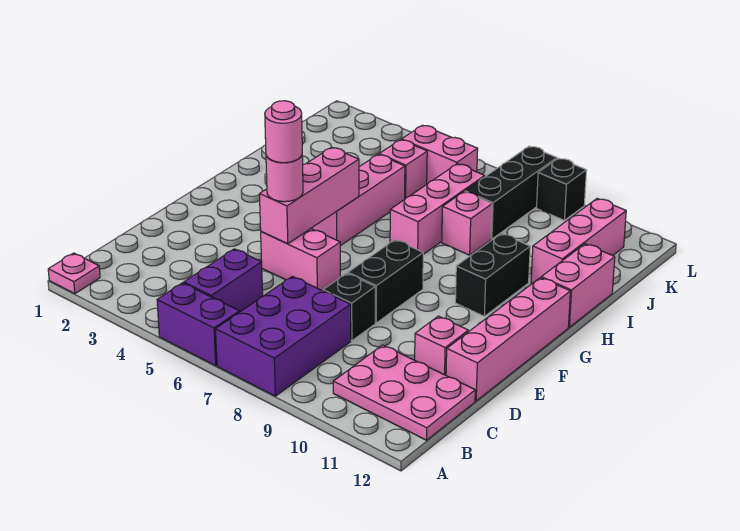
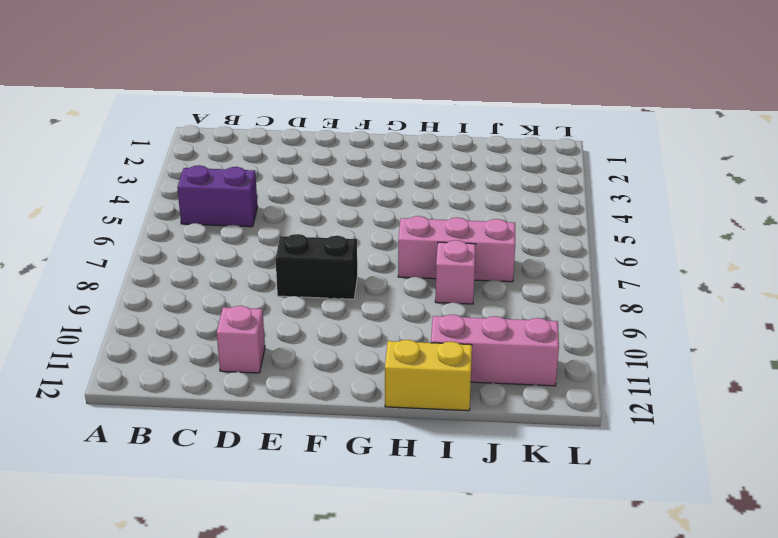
yellow brick H12:I12 level 1 -> pink brick H12:I12 level 1
none -> pink plate A1 level 1
none -> purple brick A5:A6 level 1
none -> purple brick A7:C8 level 1

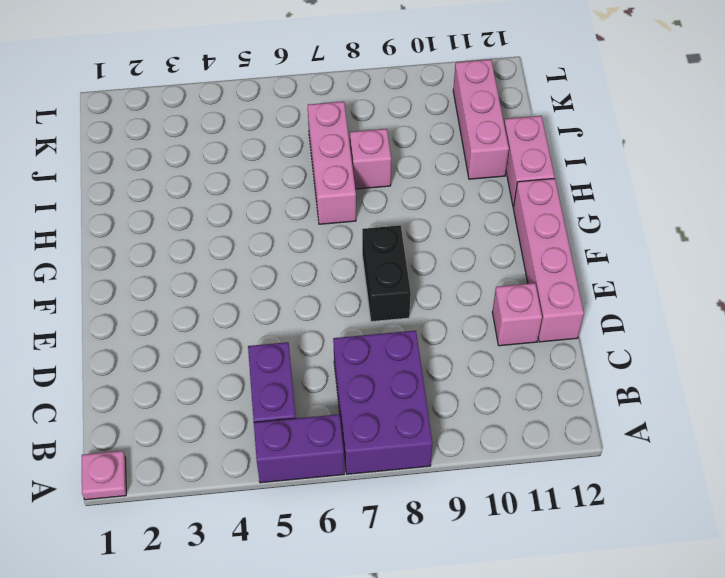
none -> pink plate B10:C12 level 1
none -> black brick D8 level 1
none -> pink brick E5:E6 level 1

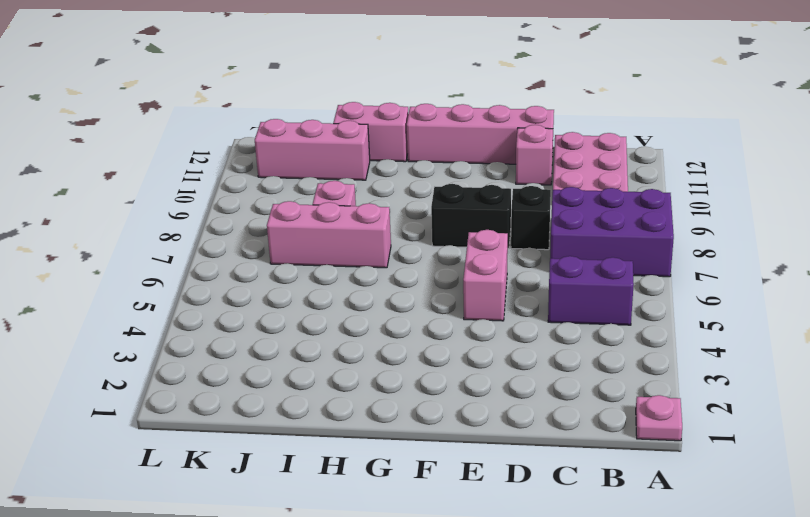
none -> purple brick A5:A6 level 1
none -> pink brick G5:I5 level 1
none -> black brick G10:H10 level 1

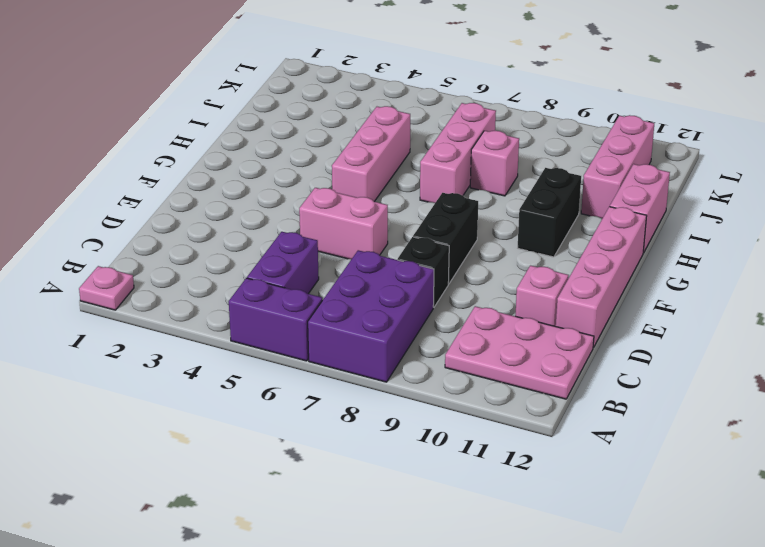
none -> pink brick J5 level 1
none -> black brick J8:L8 level 1
none -> pink brick K5:K6 level 1

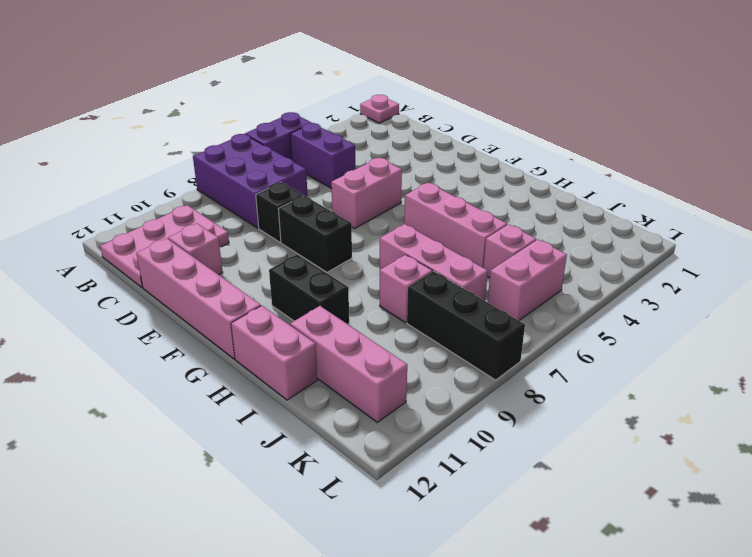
none -> black brick L9 level 1
none -> pink brick E5:G5 level 2
none -> pink round brick E5 level 3

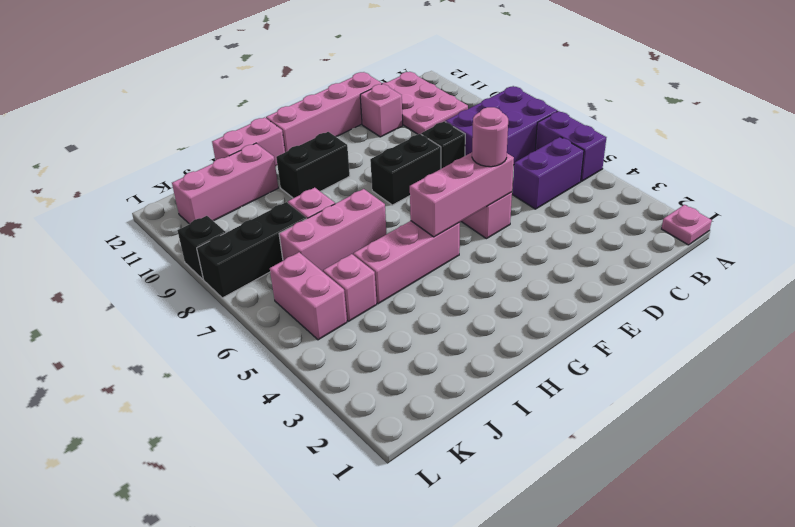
none -> pink round brick E5 level 4

